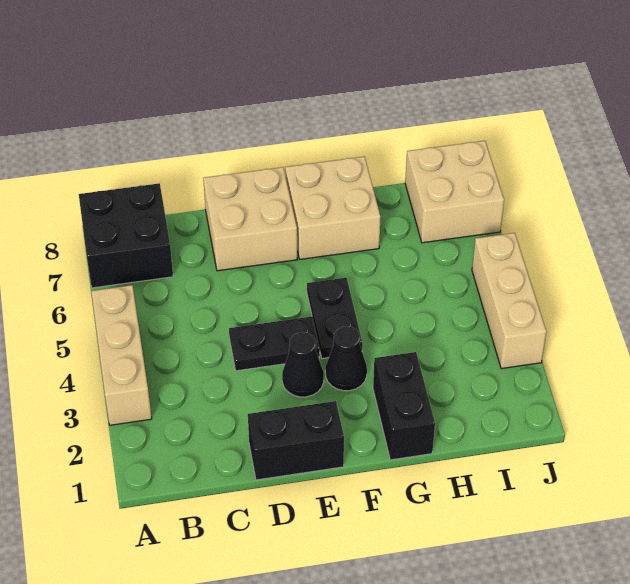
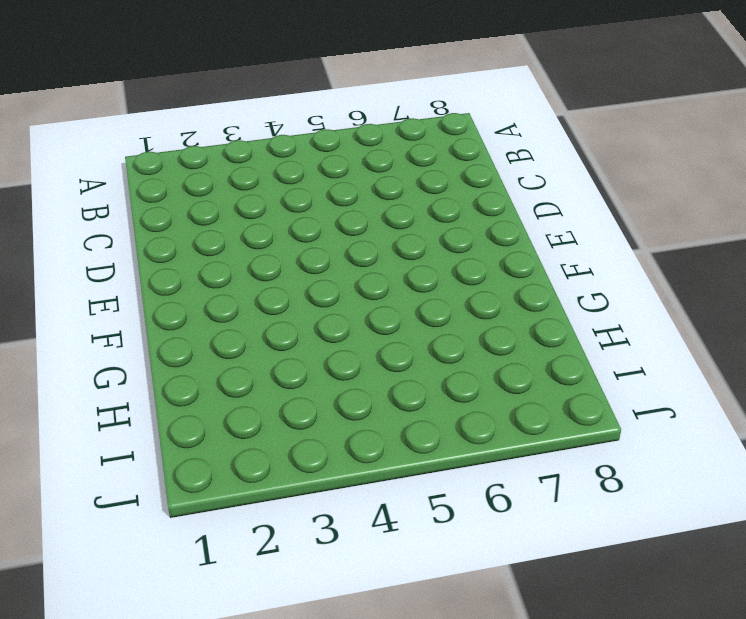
none -> tan brick A3:A5 level 1
none -> black brick A7:B8 level 1
none -> black brick D1:E1 level 1

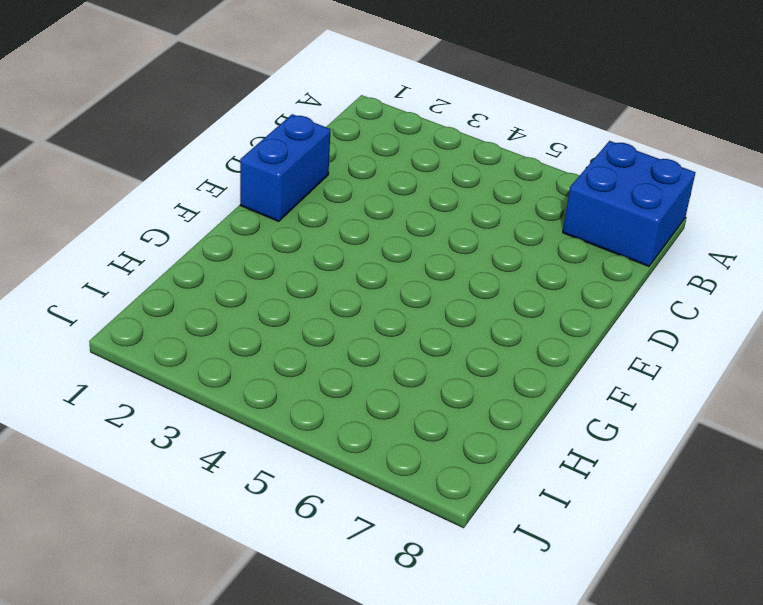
blue brick A7:B8 level 1 -> black brick A7:B8 level 1
blue brick D1:E1 level 1 -> black brick D1:E1 level 1
none -> tan brick A3:A5 level 1
none -> black plate D4:E4 level 1
none -> tan brick D7:E8 level 1

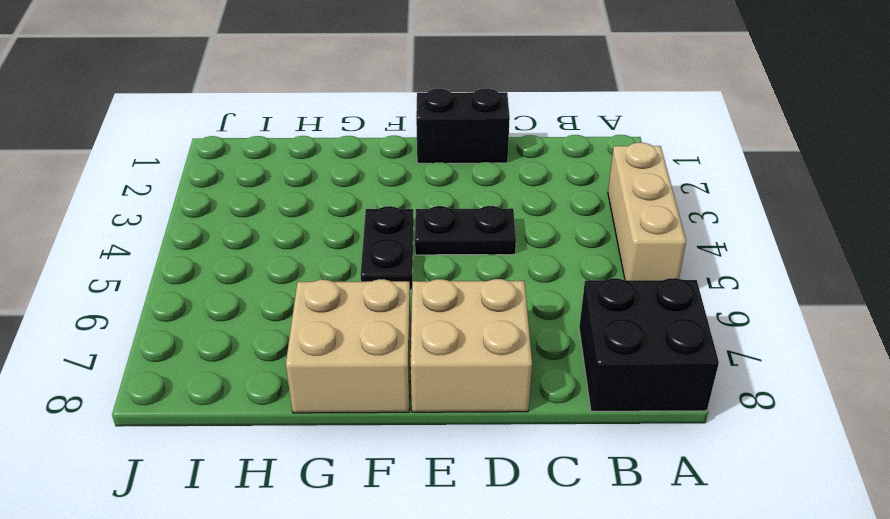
none -> black cone E3 level 1
none -> black cone F3 level 1
none -> black brick G1:G2 level 1

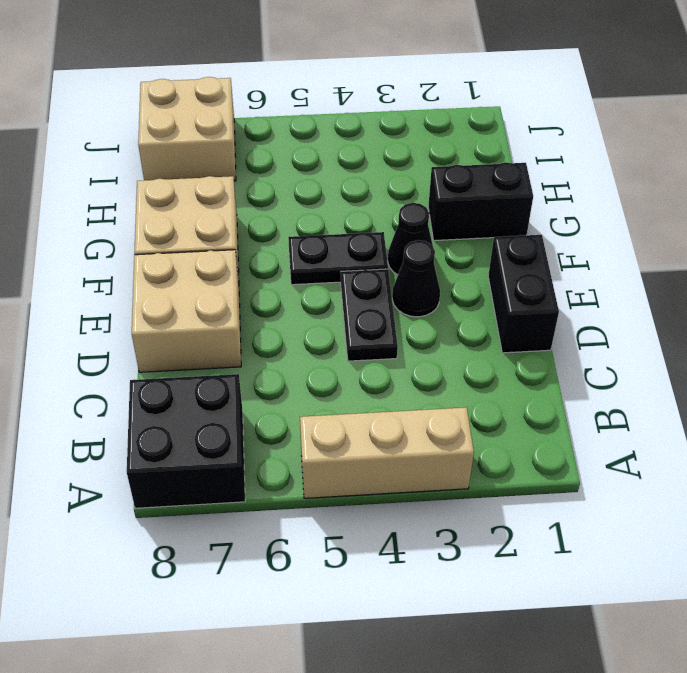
none -> tan brick J3:J5 level 1

